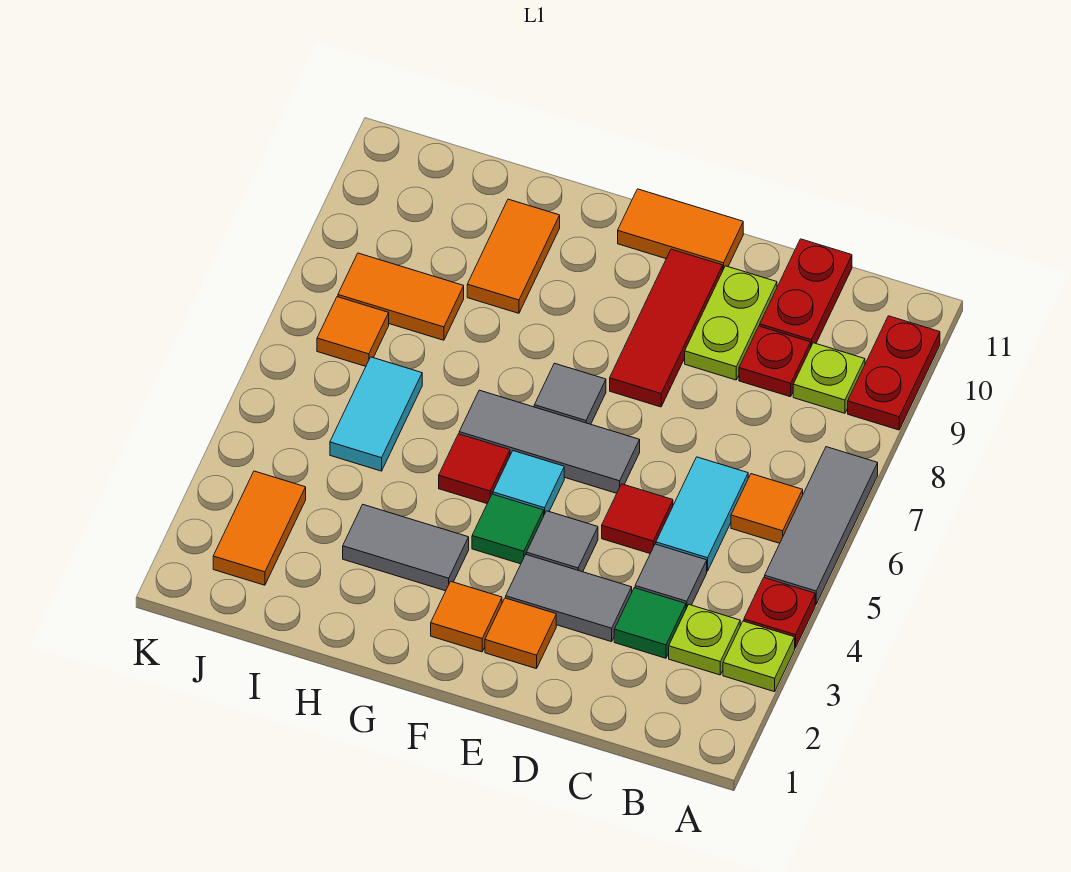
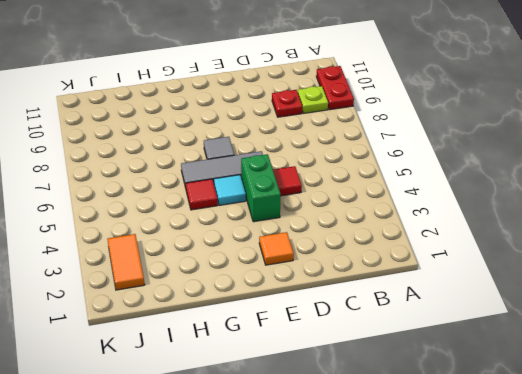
green brick E4:E5 level 1 -> grey tile E4 level 1
none -> lime plate A3 level 1
none -> red plate A4 level 1
none -> grey tile A5:A7 level 1
none -> lime plate B3 level 1

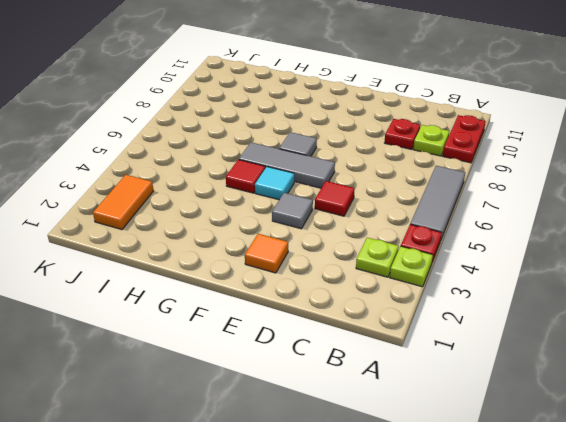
none -> orange tile B6 level 1
none -> green tile C3 level 1
none -> grey tile C4 level 1
none -> cyan tile C5:C6 level 1

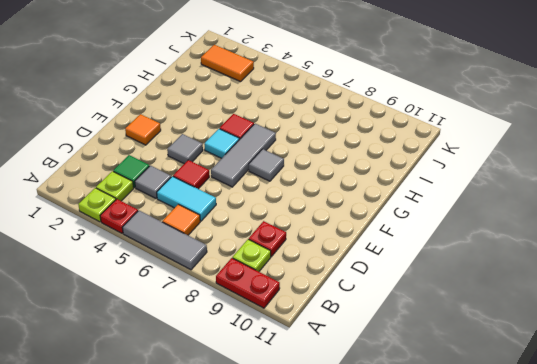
none -> red plate C10:C11 level 1
none -> grey tile D3:E3 level 1
none -> lime plate D9:D10 level 1
none -> red tile E8:E10 level 1

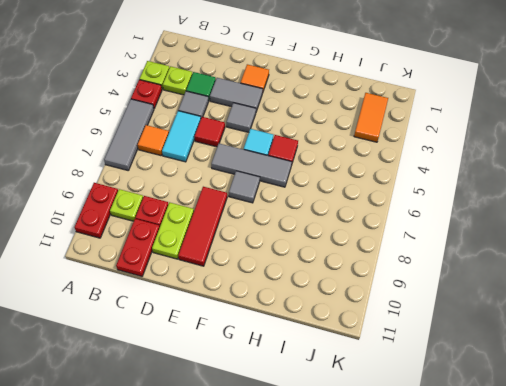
none -> orange tile E11:F11 level 1
none -> orange tile F2 level 1
none -> green tile F4 level 1
none -> grey tile G3:H3 level 1

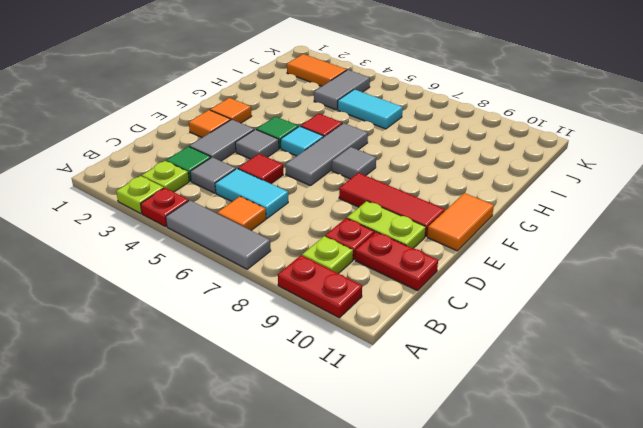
grey tile I4:J4 level 1 -> grey tile G3:H3 level 1
none -> orange tile H9:H10 level 1
none -> orange tile I8:J8 level 1
none -> orange tile J7 level 1

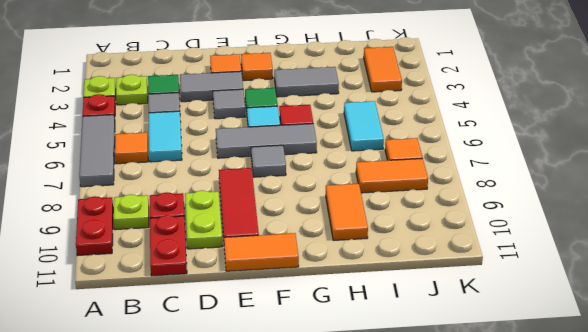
none -> red tile D5 level 1

